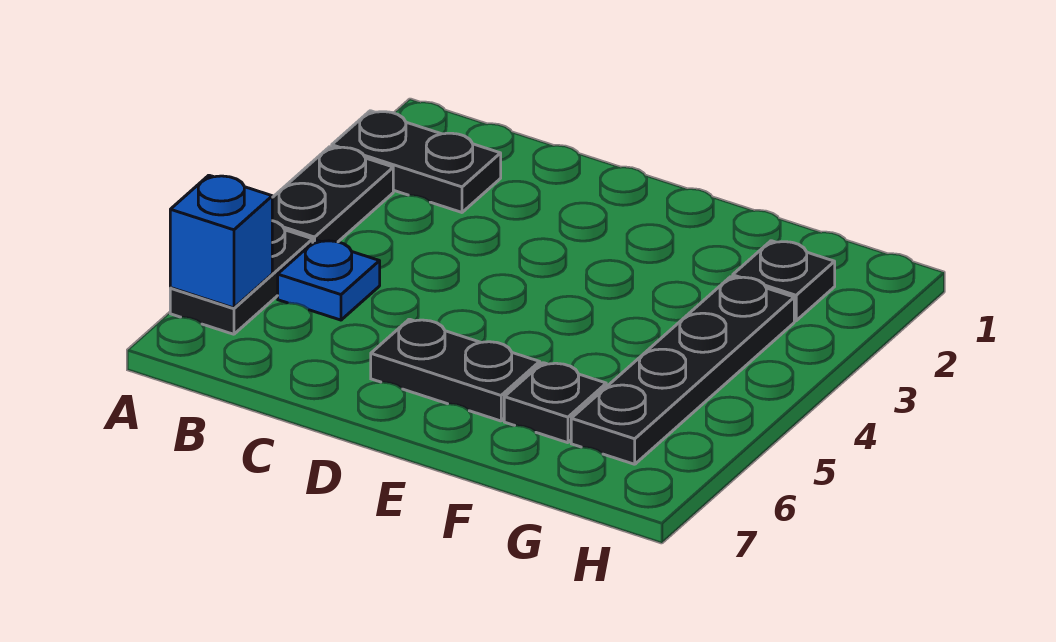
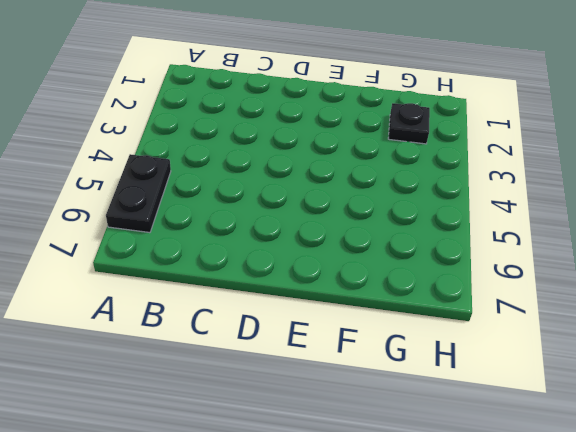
none -> black plate A2:B2 level 1
none -> black plate A3:A4 level 1

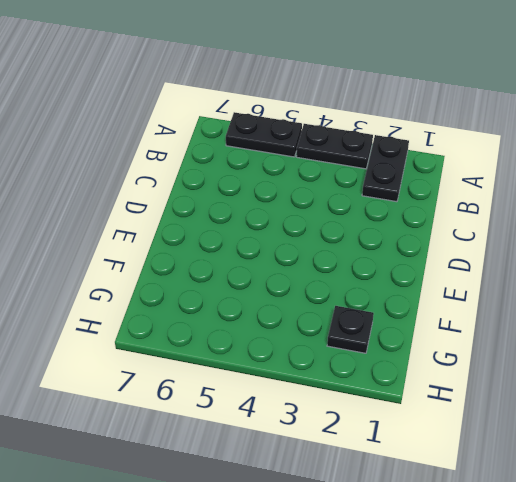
none -> blue plate B5 level 1
none -> black plate D6:E6 level 1

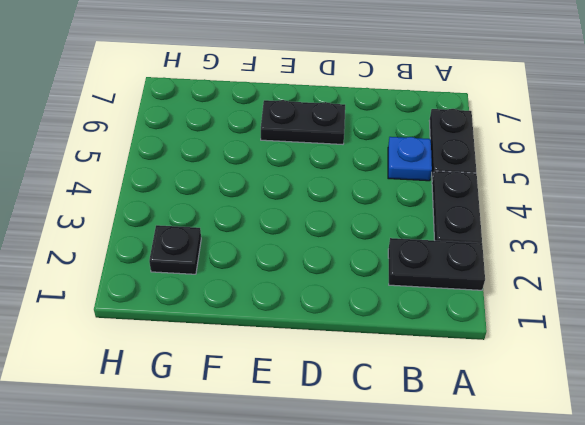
none -> black plate F6 level 1
none -> black plate G3:G6 level 1

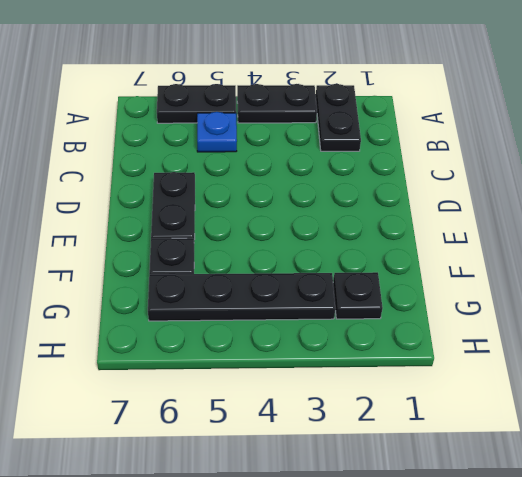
none -> blue brick A6 level 2

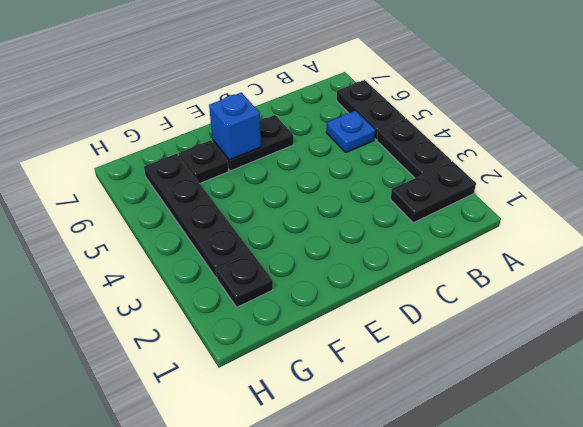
blue brick E6 level 2 -> blue brick A6 level 2

